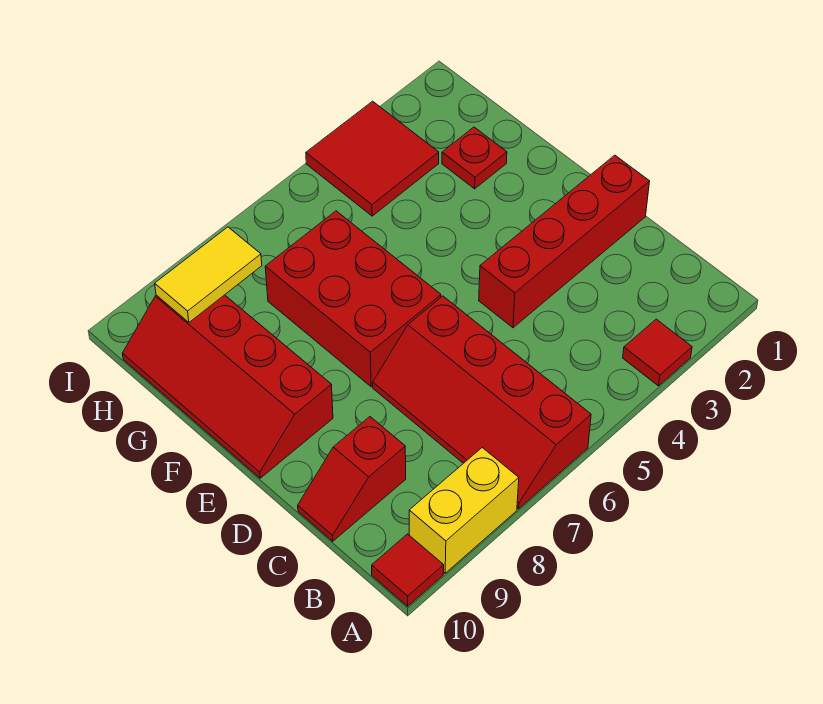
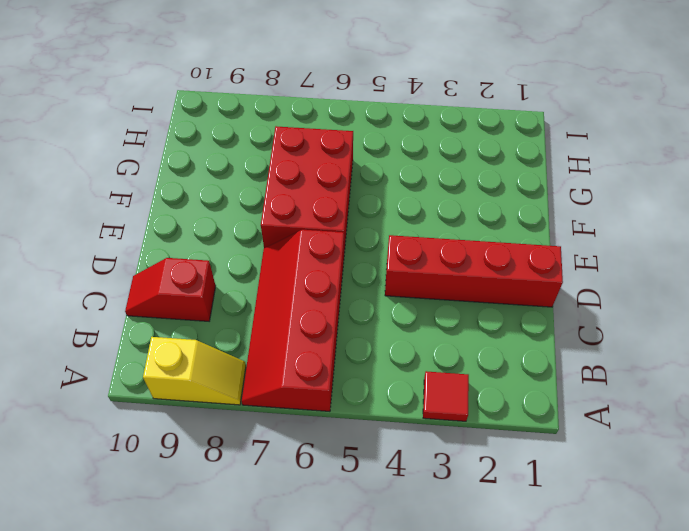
yellow slope A8:A9 level 1 top 9 -> yellow brick A8:A9 level 1
none -> red tile A10 level 1
none -> red slope E9:H10 level 1 top 9

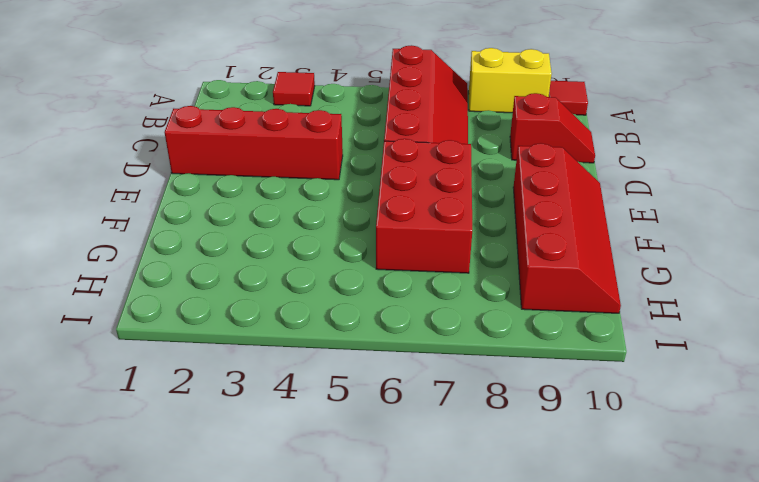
none -> red plate G2 level 1
none -> red tile H3:I4 level 1

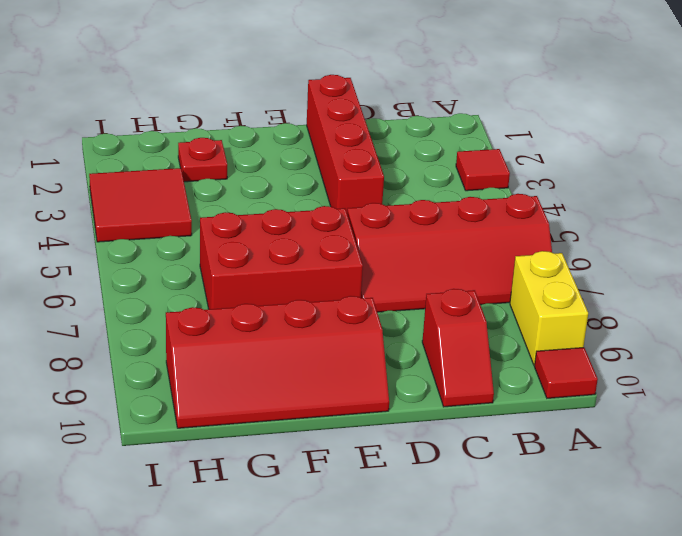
none -> yellow tile H8:H9 level 2

